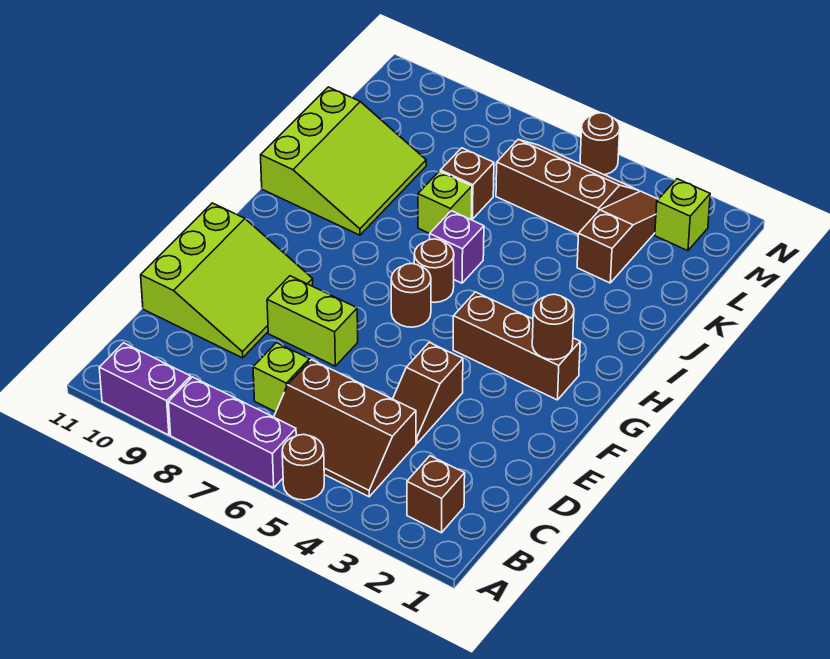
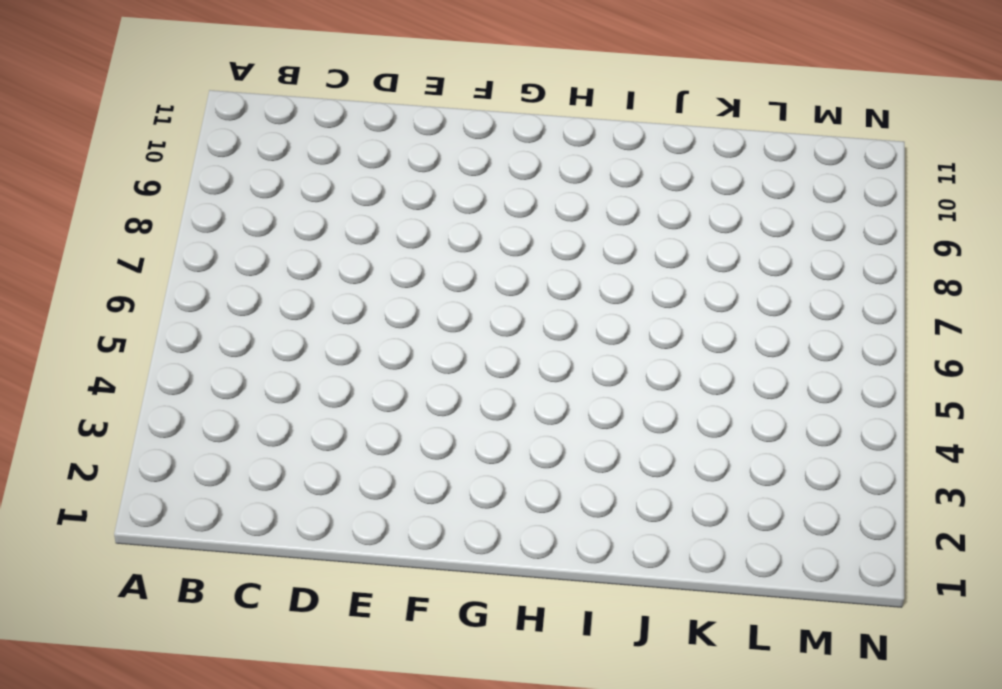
none -> brown round brick A5 level 1
none -> purple brick A6:A8 level 1
none -> purple brick A9:A10 level 1

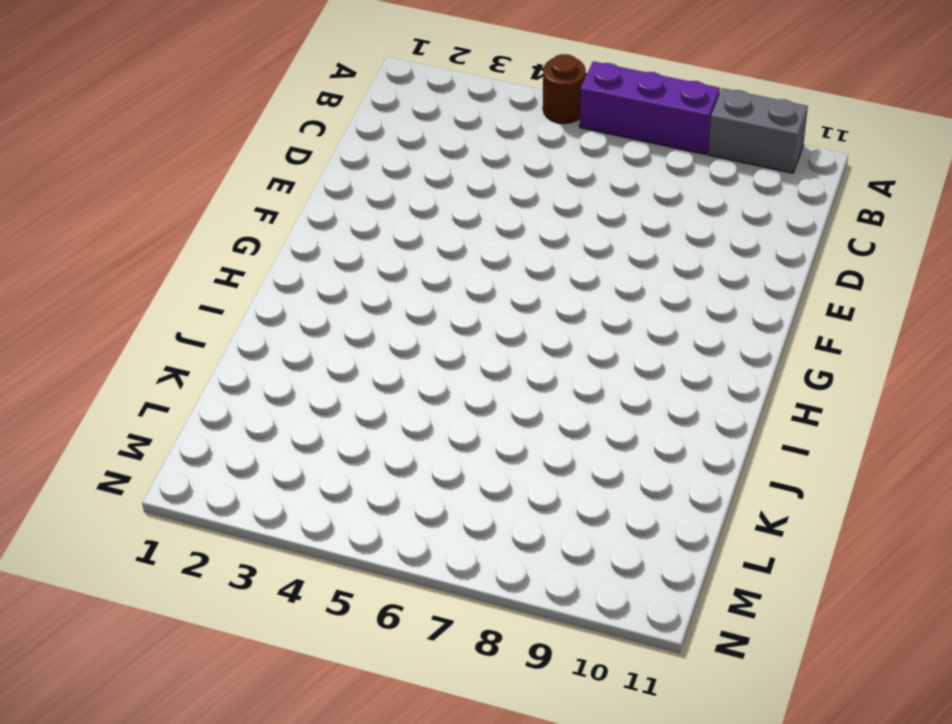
grey brick A9:A10 level 1 -> purple brick A9:A10 level 1
none -> brown brick B2 level 1
none -> brown slope B4:C6 level 1 top C
none -> lime brick C7 level 1

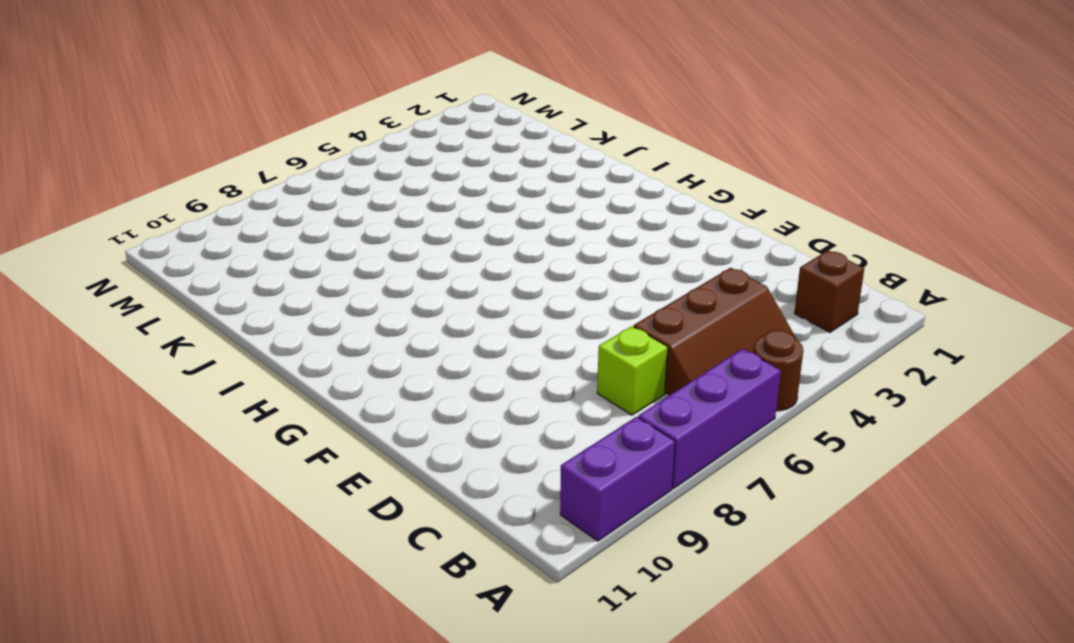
none -> brown slope D4:E4 level 1 top E
none -> lime slope D9:F11 level 1 top 11
none -> lime brick E7:E8 level 1

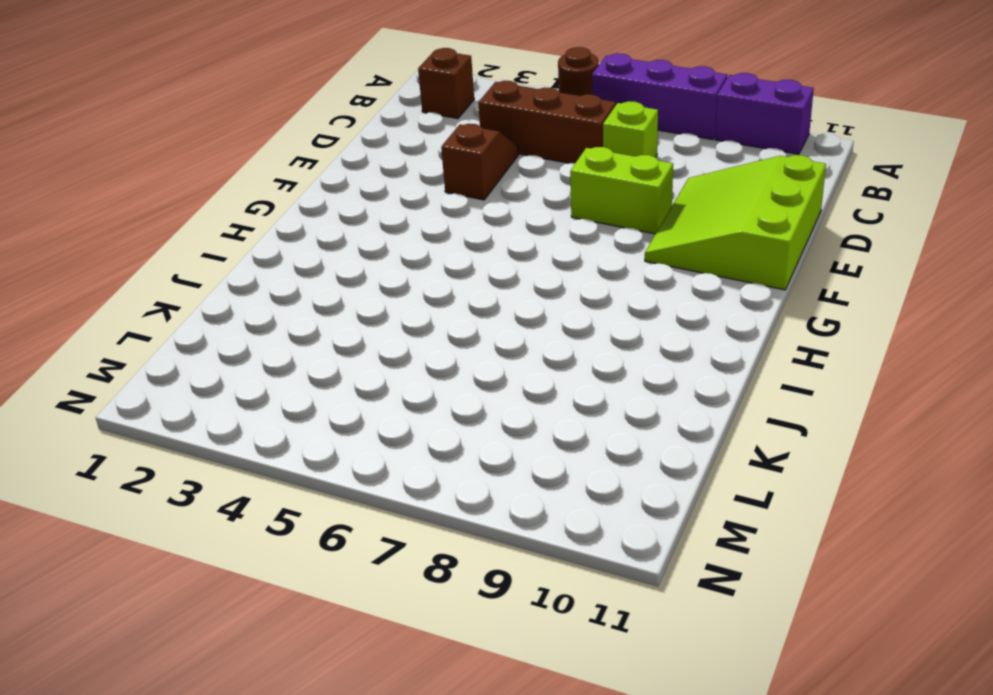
none -> brown brick G2:G4 level 1
none -> brown round brick G6 level 1
none -> brown round brick H6 level 1

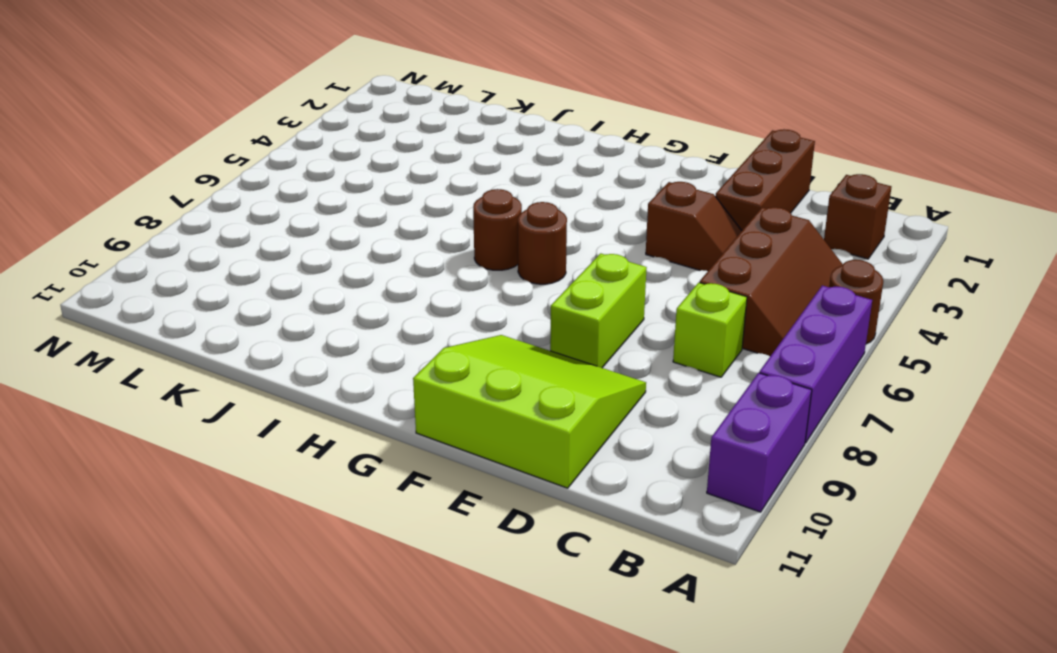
brown brick D1:D3 level 1 -> brown brick G2:G4 level 1
none -> purple brick I6 level 1
none -> lime slope I9:K11 level 1 top 11
none -> lime brick J7 level 1

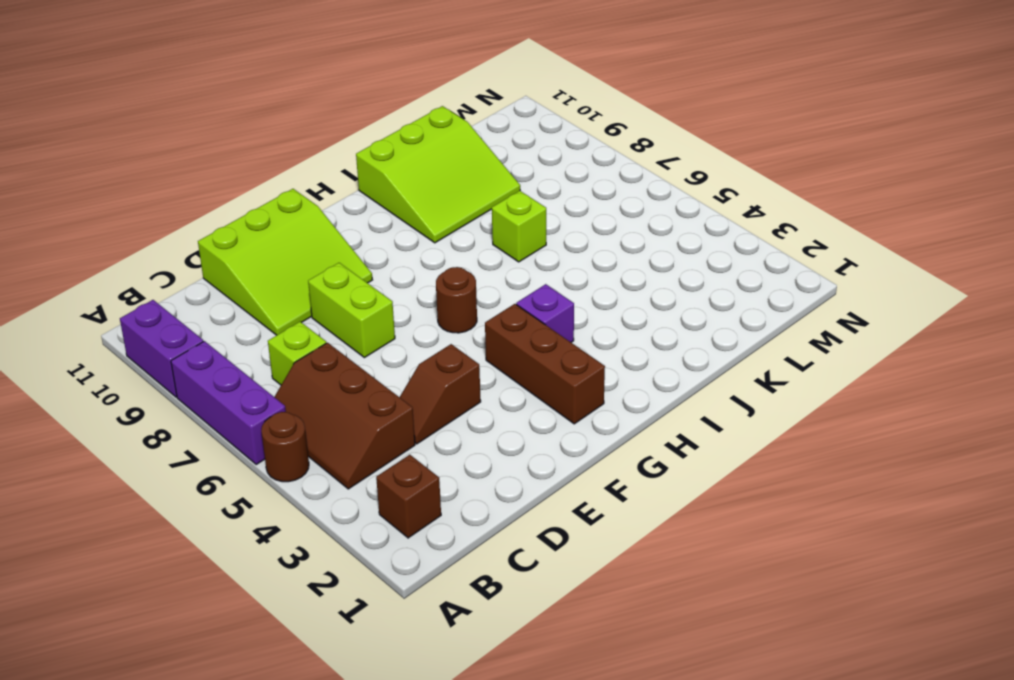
purple brick H4 level 1 -> purple brick I6 level 1
none -> brown round brick H6 level 1
none -> brown slope K3:M3 level 1 top K
none -> brown brick K7 level 1

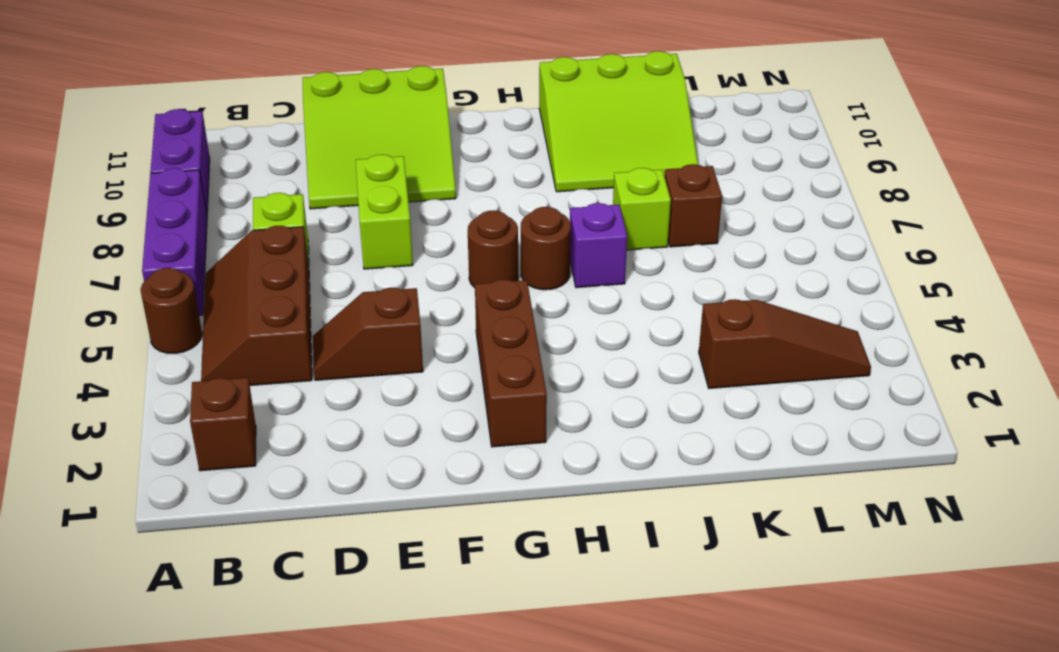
none -> brown slope L4:M6 level 1 top L
none -> lime brick M2 level 1
none -> brown round brick N5 level 1

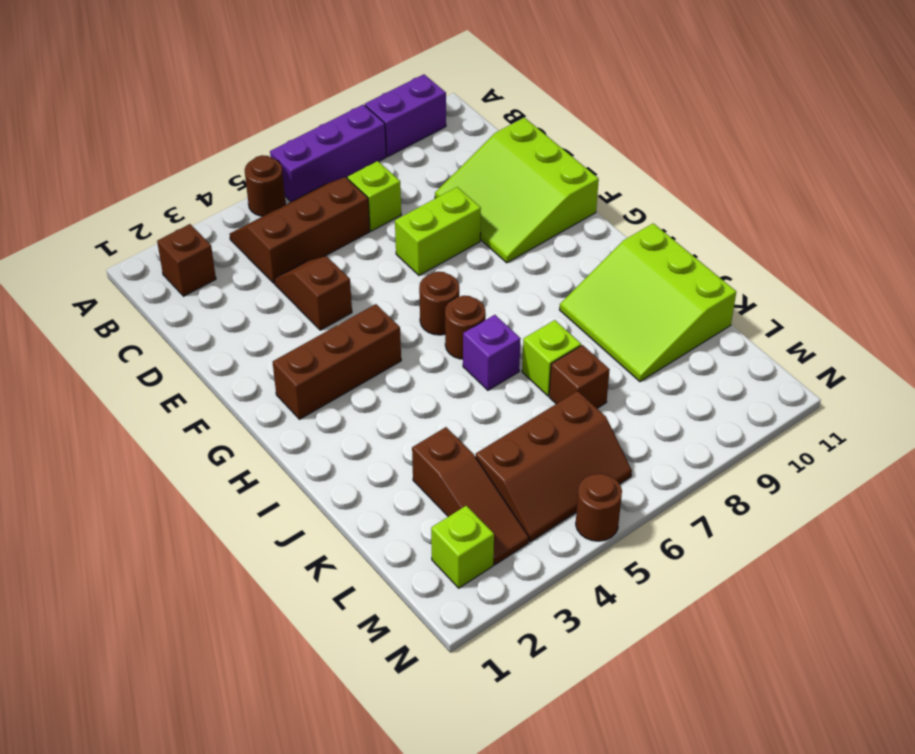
none -> brown round brick G2 level 2

